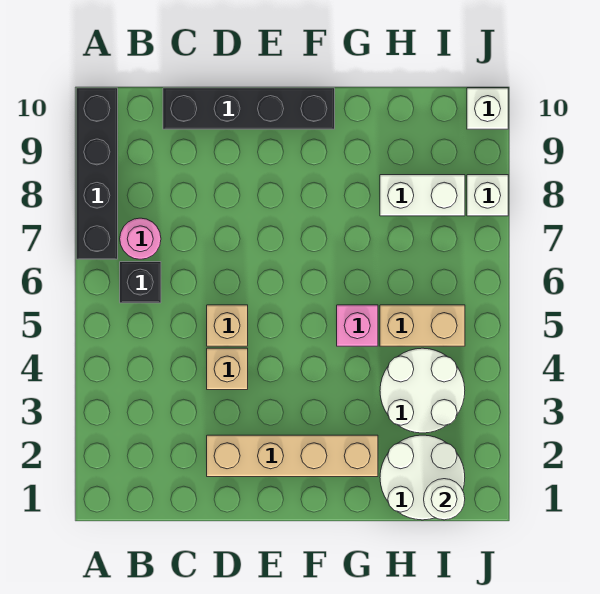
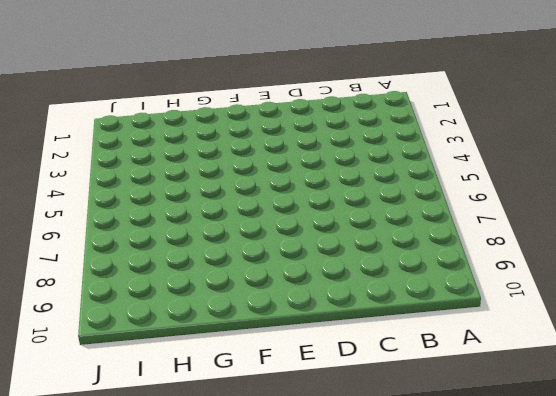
none -> black brick A7:A10 level 1
none -> black brick B6 level 1
none -> pink round brick B7 level 1

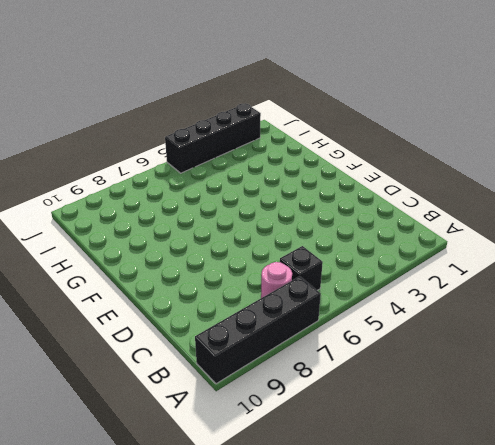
black brick J2:J5 level 1 -> black brick C10:F10 level 1
none -> tan brick D2:G2 level 1
none -> tan brick D4 level 1
none -> tan brick D5 level 1

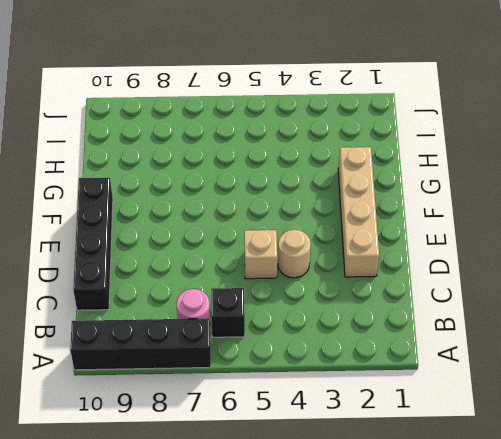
tan round brick D4 level 1 -> tan brick D4 level 1
none -> pink brick G5 level 1
none -> white round brick H1:I2 level 1
none -> white round brick H3:I4 level 1

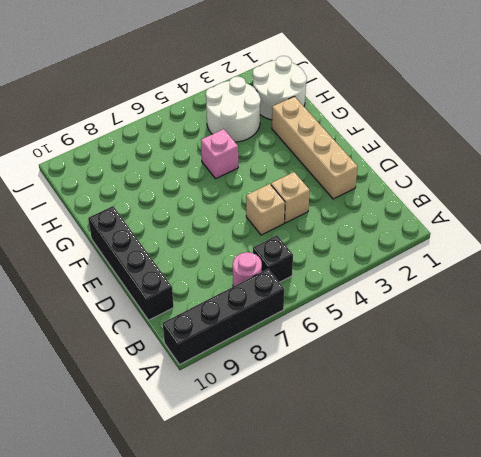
none -> tan brick H5:I5 level 1
none -> white brick H8:I8 level 1
none -> white brick J8 level 1

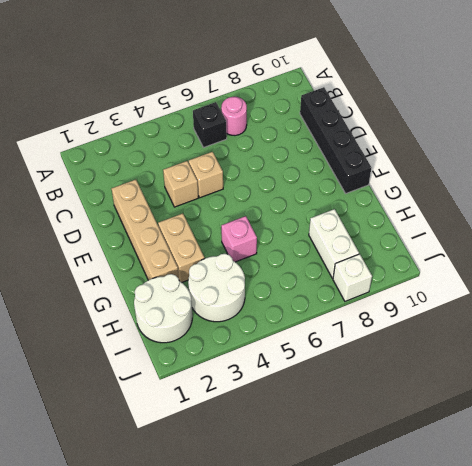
tan brick F3:G3 level 1 -> tan brick H5:I5 level 1
none -> black brick A7:A10 level 1
none -> white brick J10 level 1
none -> white round brick I1 level 2

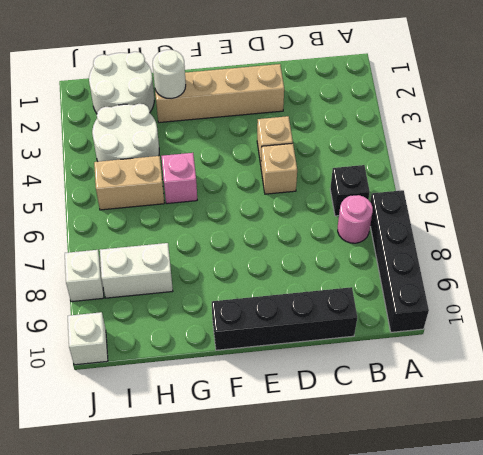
white round brick G2 level 2 -> white round brick I1 level 2

